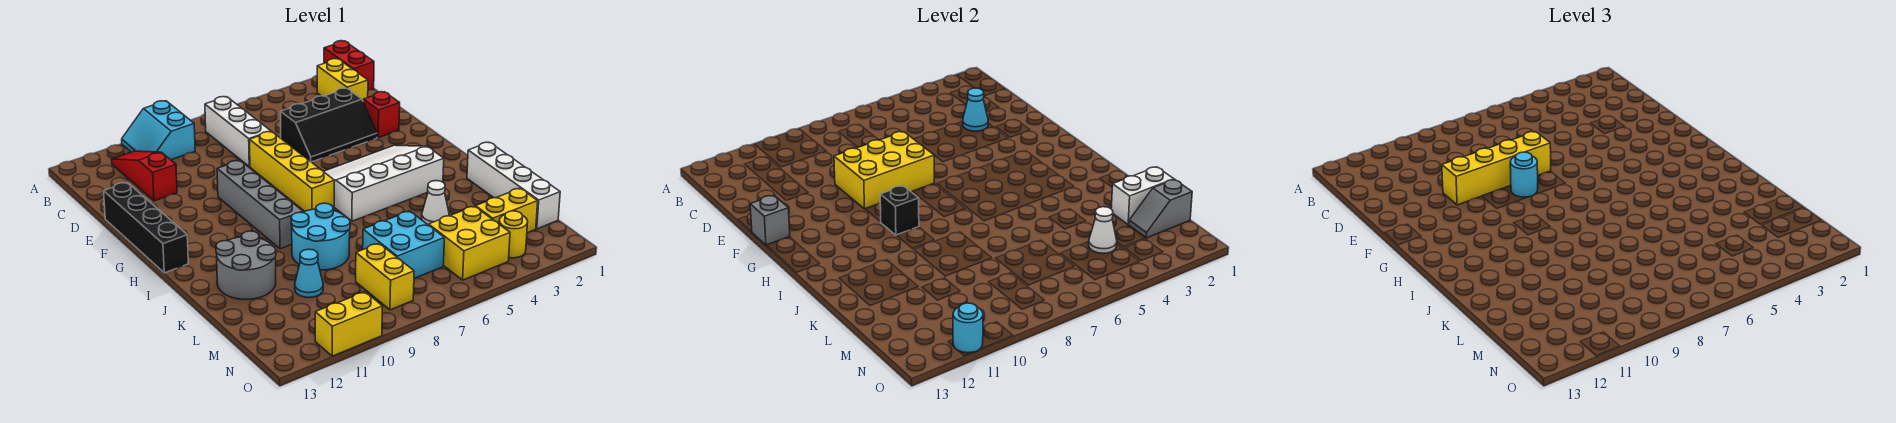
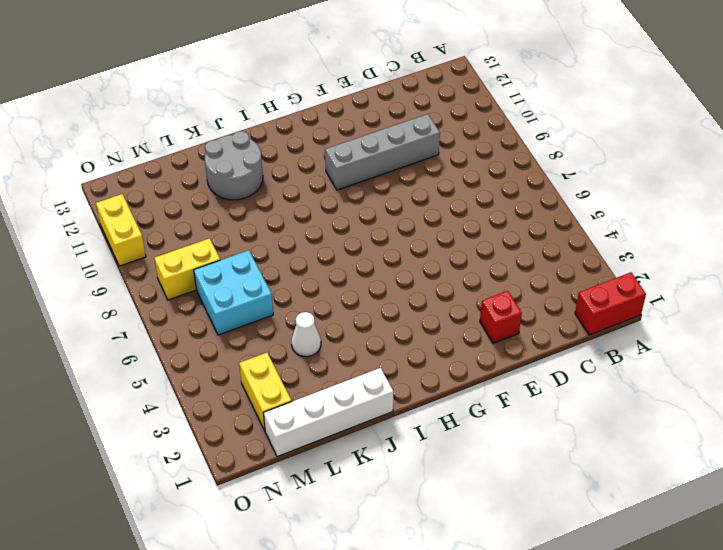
grey brick D10:G10 level 1 -> grey brick F9:I9 level 1
none -> cyan slope A9:B10 level 1 top 9
none -> yellow brick B2:C2 level 1
none -> white brick B7:D7 level 1
none -> red slope B11:D11 level 1 top D

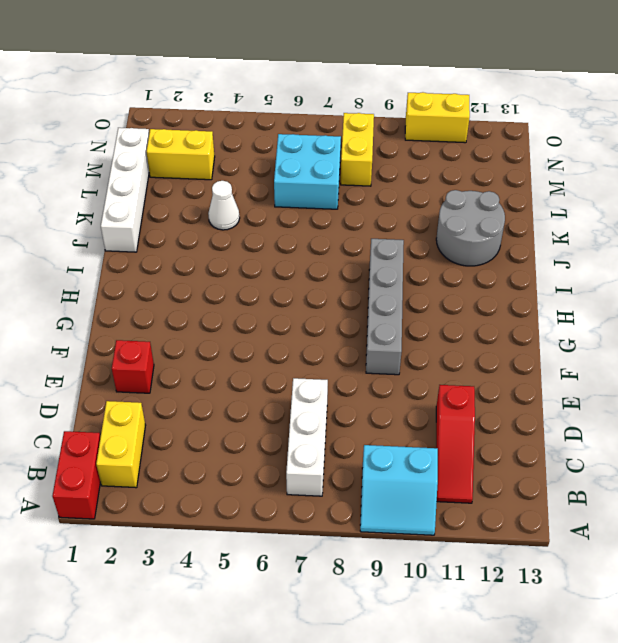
cyan slope A9:B10 level 1 top B -> cyan slope A9:B10 level 1 top 9
none -> black slope D3:E5 level 1 top D
none -> yellow brick E7:H7 level 1
none -> black brick E13:H13 level 1
none -> white slope G3:I6 level 1 top I

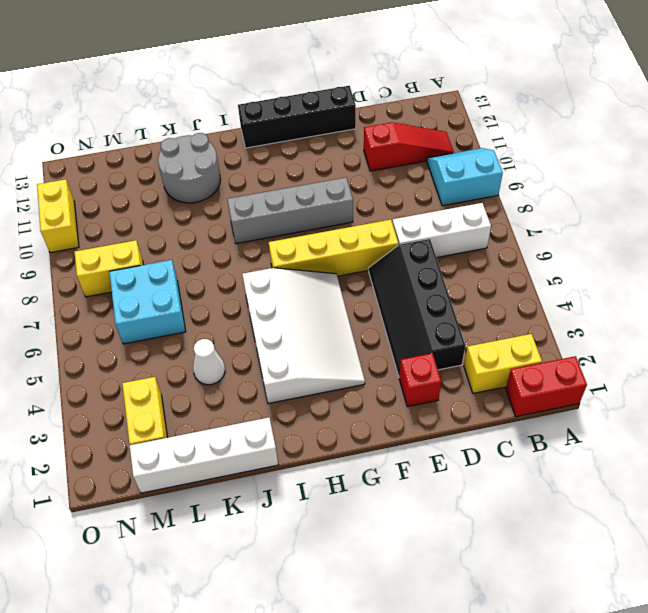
black slope D3:E6 level 1 top D -> black slope D3:E5 level 1 top D
none -> cyan round brick J8:K9 level 1
none -> cyan cone L10 level 1
none -> yellow brick M4:N5 level 1
none -> yellow round brick N3 level 1

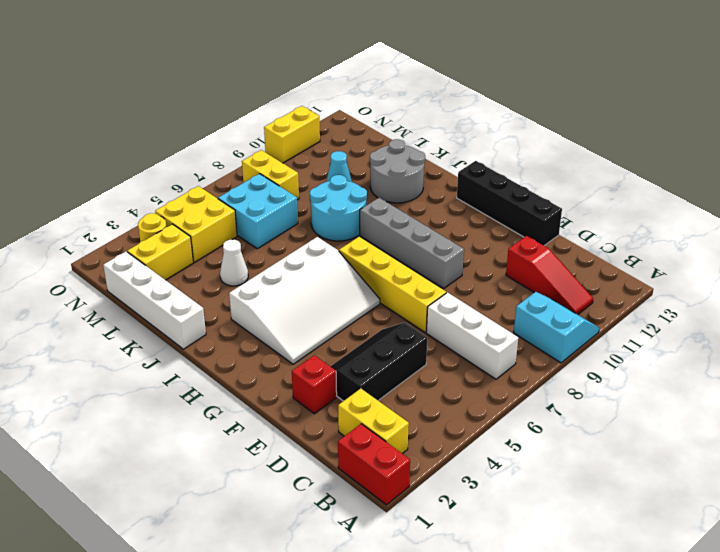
none -> cyan cone D3 level 2
none -> yellow brick E7:F9 level 2
none -> grey brick F13 level 2
none -> black brick H9 level 2

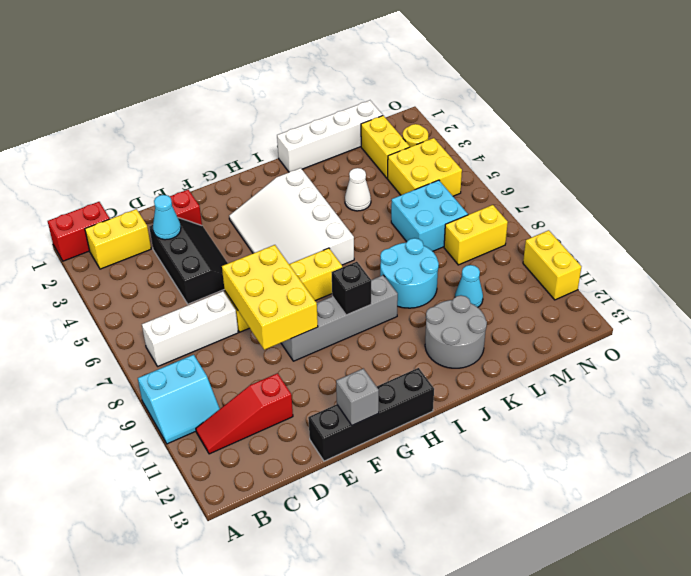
none -> white brick L1:L2 level 2
none -> grey slope M1:M2 level 2 top 1
none -> white cone M4 level 2
none -> cyan round brick O11 level 2

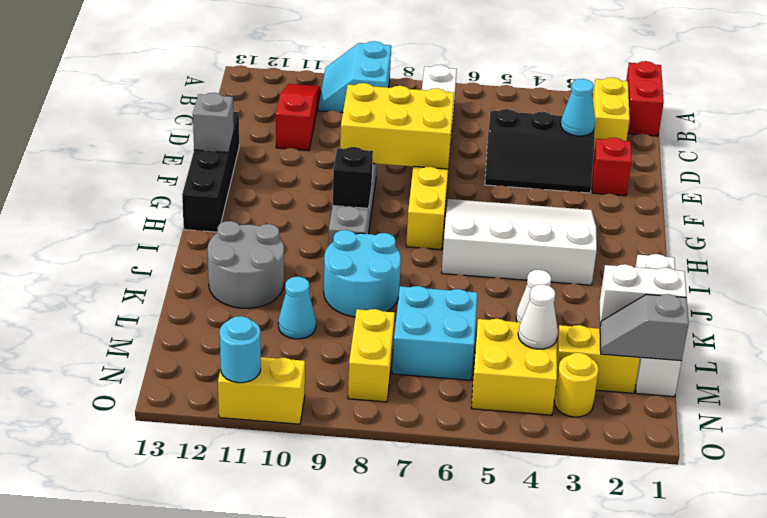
none -> yellow brick E7:E10 level 3
none -> cyan round brick F8 level 3

